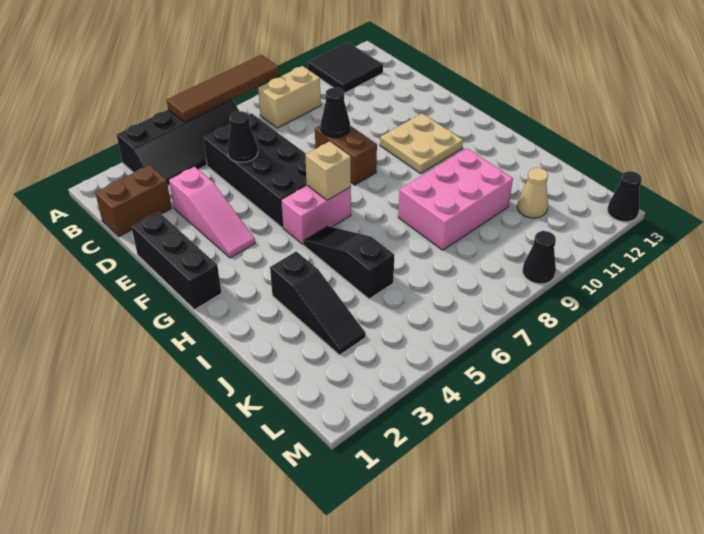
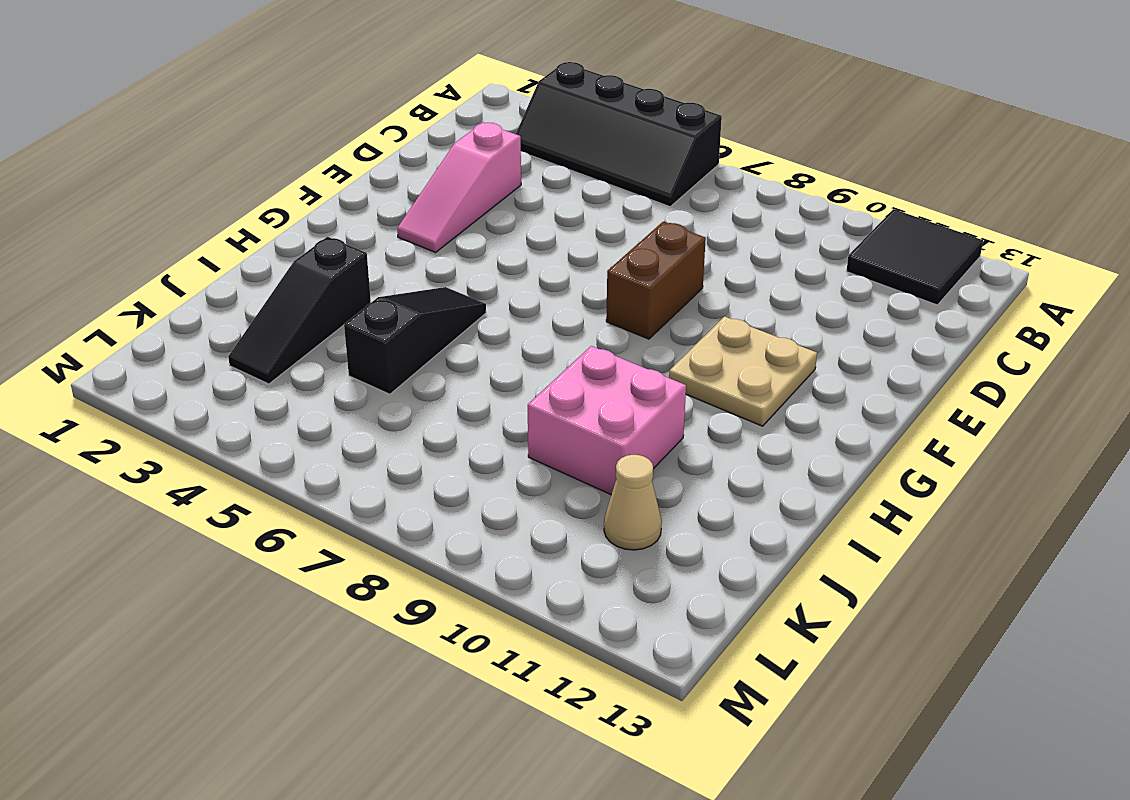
pink brick I9:J10 level 1 -> pink brick I8:J10 level 1
none -> tan brick B8:B9 level 1
none -> brown brick C1:C2 level 1
none -> black brick C5:F6 level 1

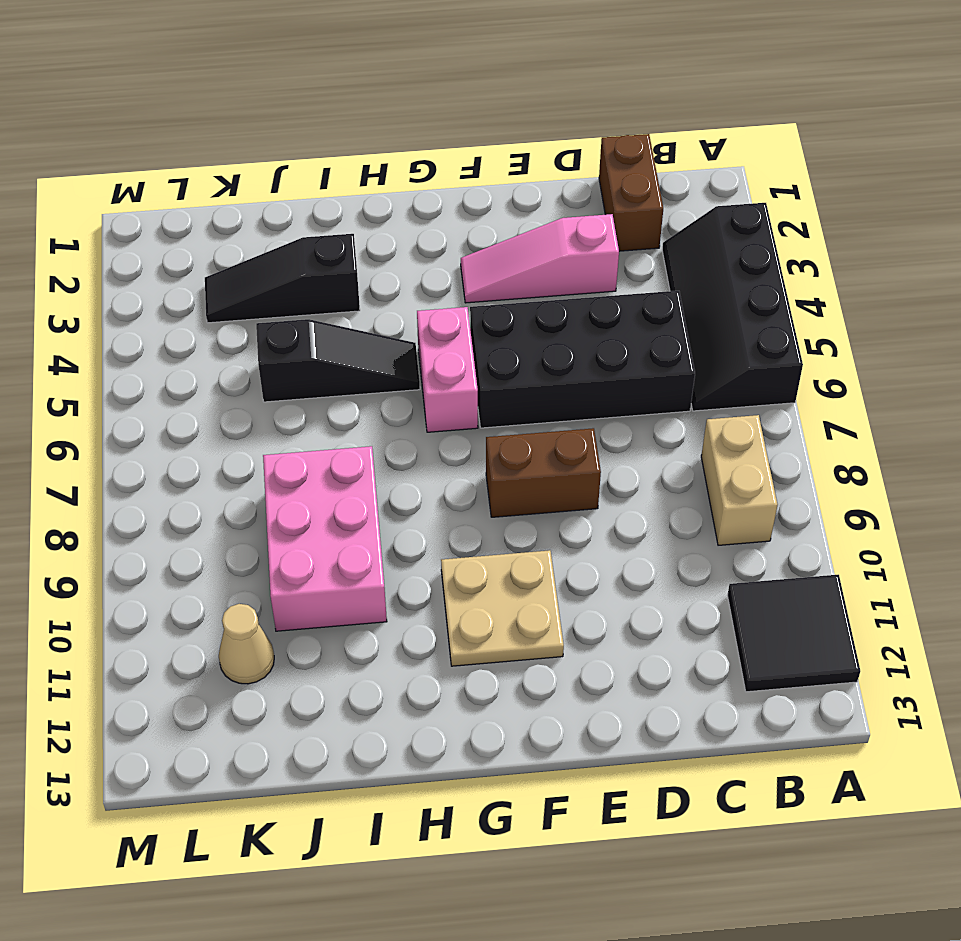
none -> black brick E1:G1 level 1
none -> black cone M9 level 1
none -> black cone M13 level 1

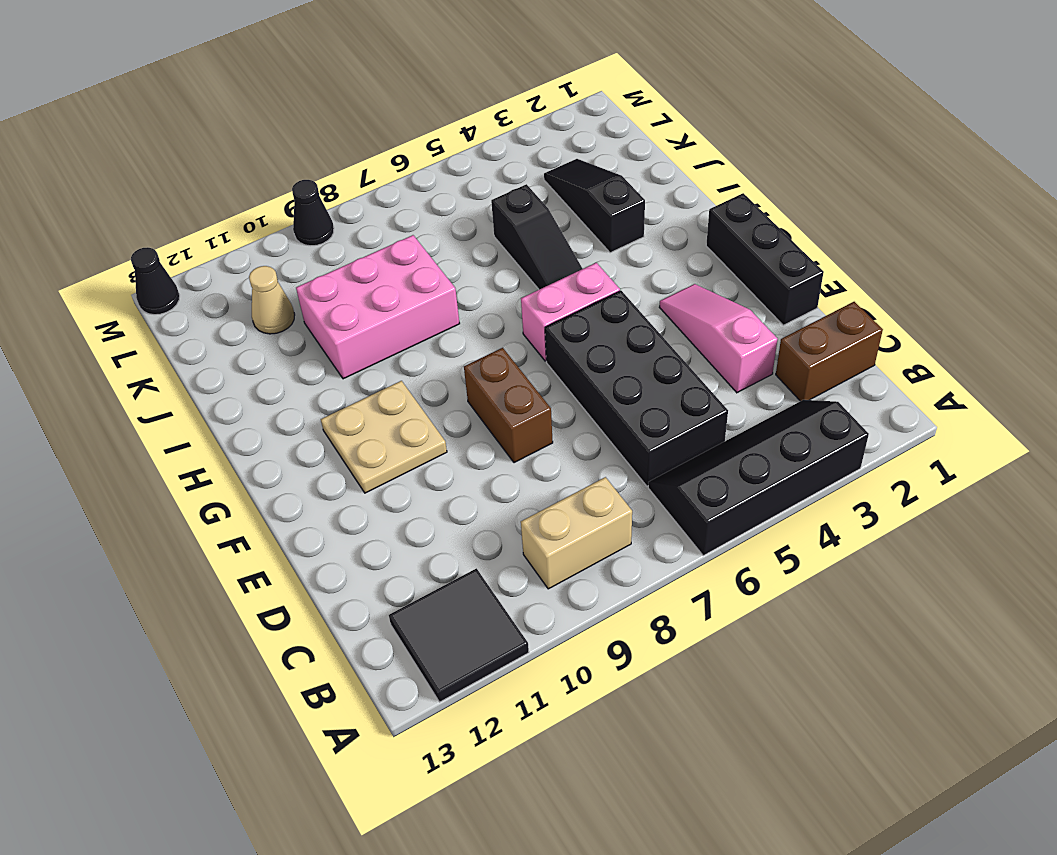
none -> brown tile A5:A8 level 2
none -> black cone D5 level 2
none -> black cone E8 level 2

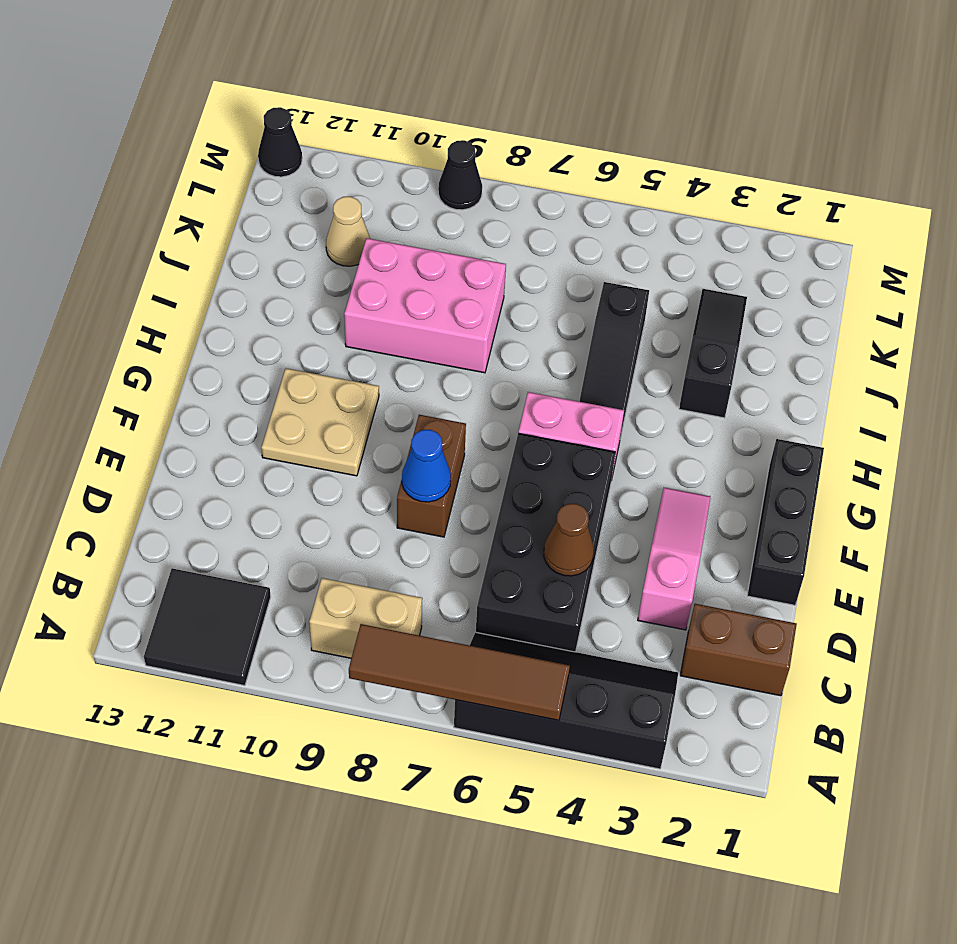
brown cone D5 level 2 -> black cone D5 level 2
blue cone E8 level 2 -> black cone E8 level 2
none -> tan brick G6 level 2

